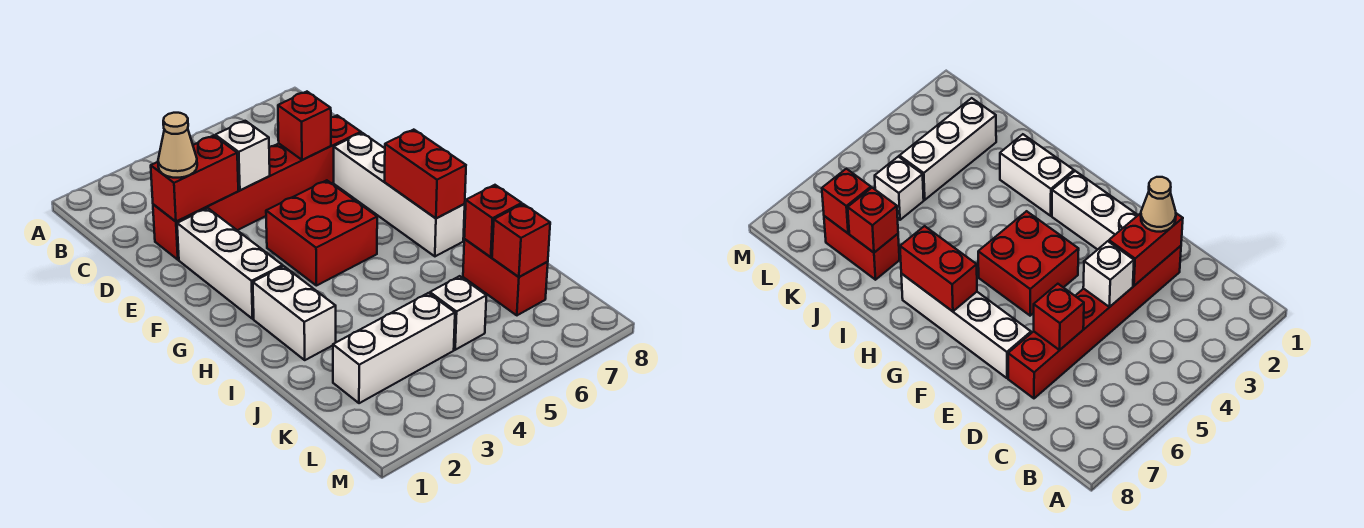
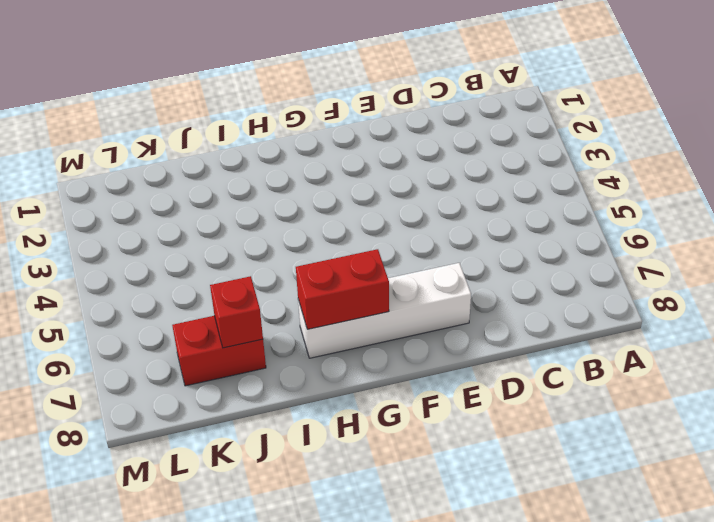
none -> red brick D2:D7 level 1
none -> white brick E2:G2 level 1
none -> red brick F4:G5 level 1

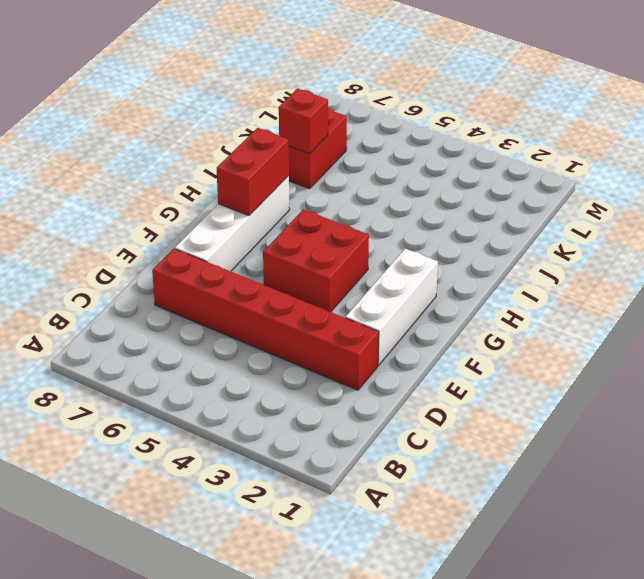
none -> white brick H2:I2 level 1
none -> white brick K2:K4 level 1
none -> white brick K5 level 1

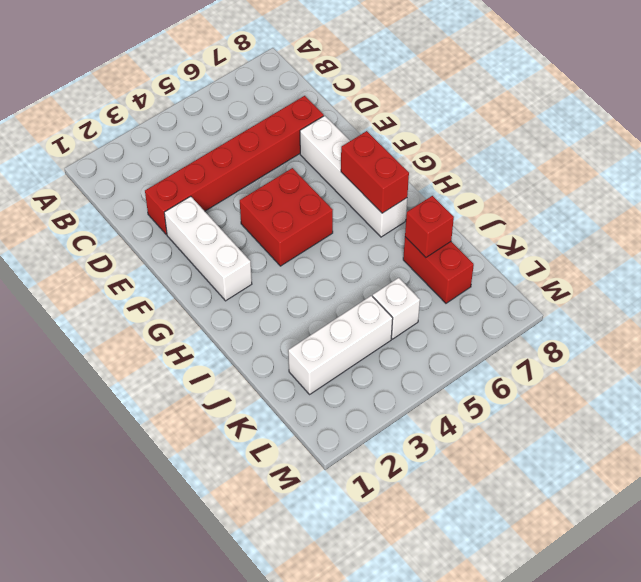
none -> white brick H2:I2 level 1
none -> red brick D2:D3 level 2
none -> white brick D4 level 2

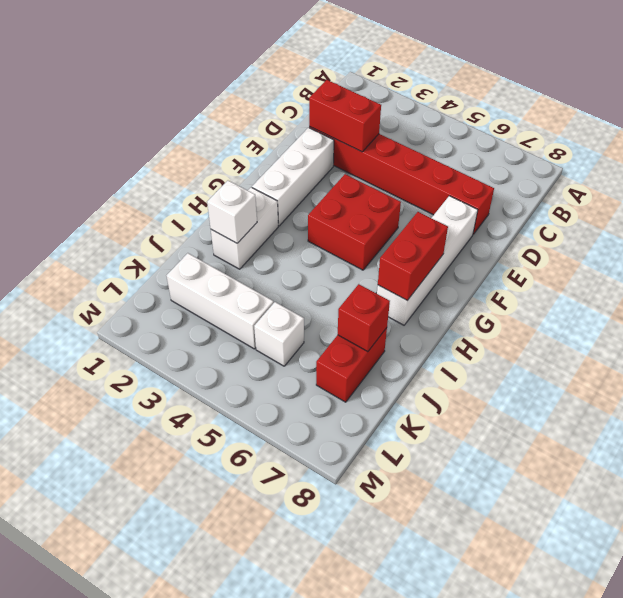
white brick I2 level 2 -> white brick D4 level 2
none -> red brick D6 level 2
none -> red brick K7 level 2
none -> tan cone D2 level 3

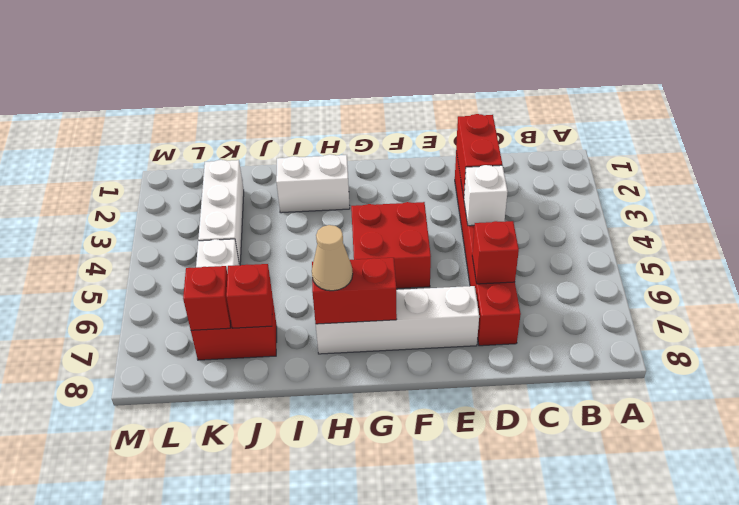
tan cone H7 level 3 -> tan cone D2 level 3
none -> white brick E2:G2 level 1

